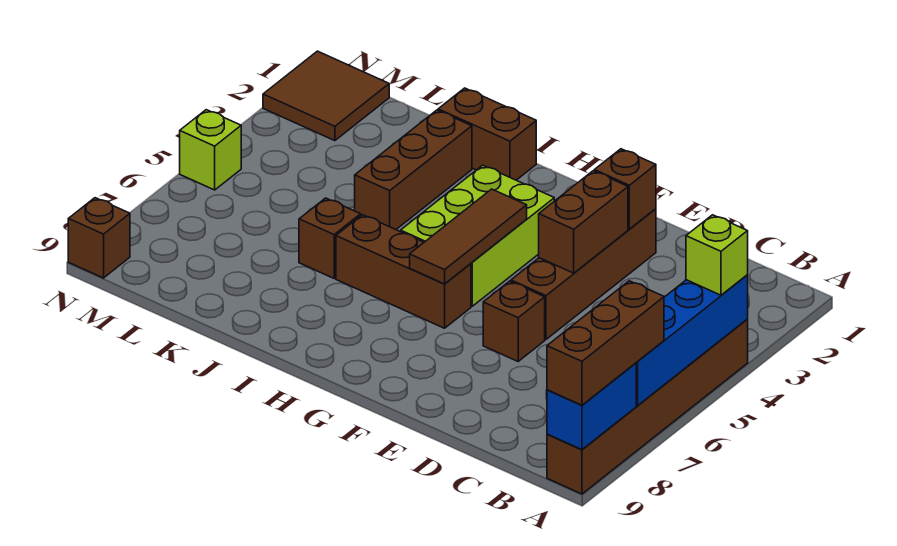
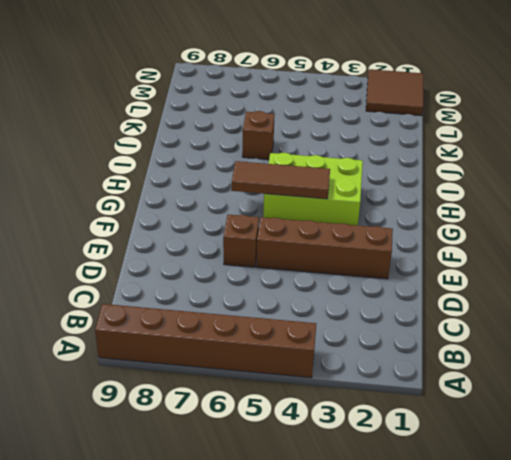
none -> brown brick G6:I6 level 1
none -> brown brick I1:J1 level 1
none -> brown brick J2:J4 level 1

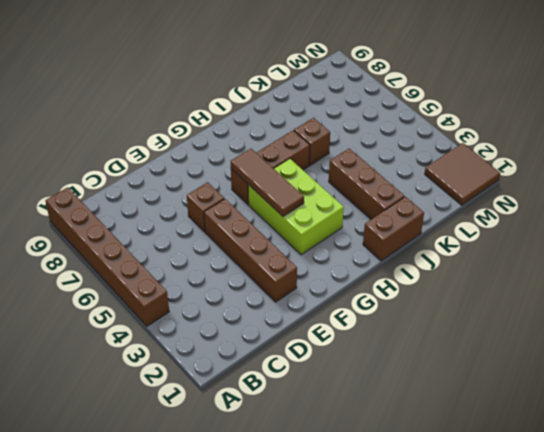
none -> lime brick N5 level 1
none -> brown brick N9 level 1
none -> blue brick A4:A7 level 2

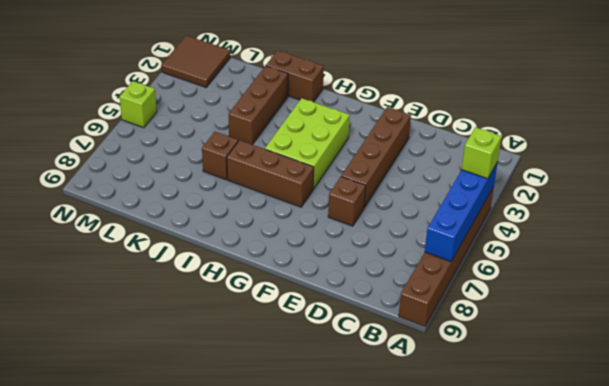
none -> brown brick N9 level 1
none -> blue brick A8:A9 level 2
none -> brown brick E2 level 2

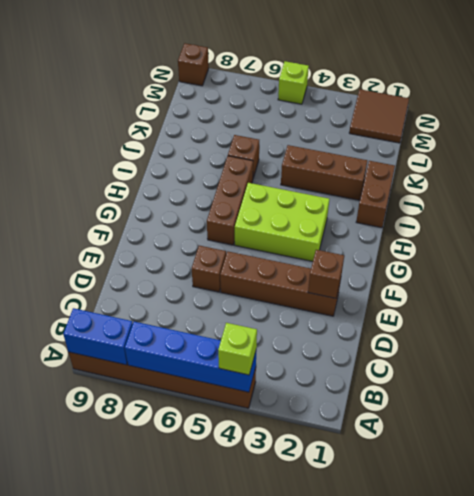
none -> brown brick E3:E4 level 2
none -> brown tile G4:G6 level 2
none -> brown brick A7:A9 level 3

